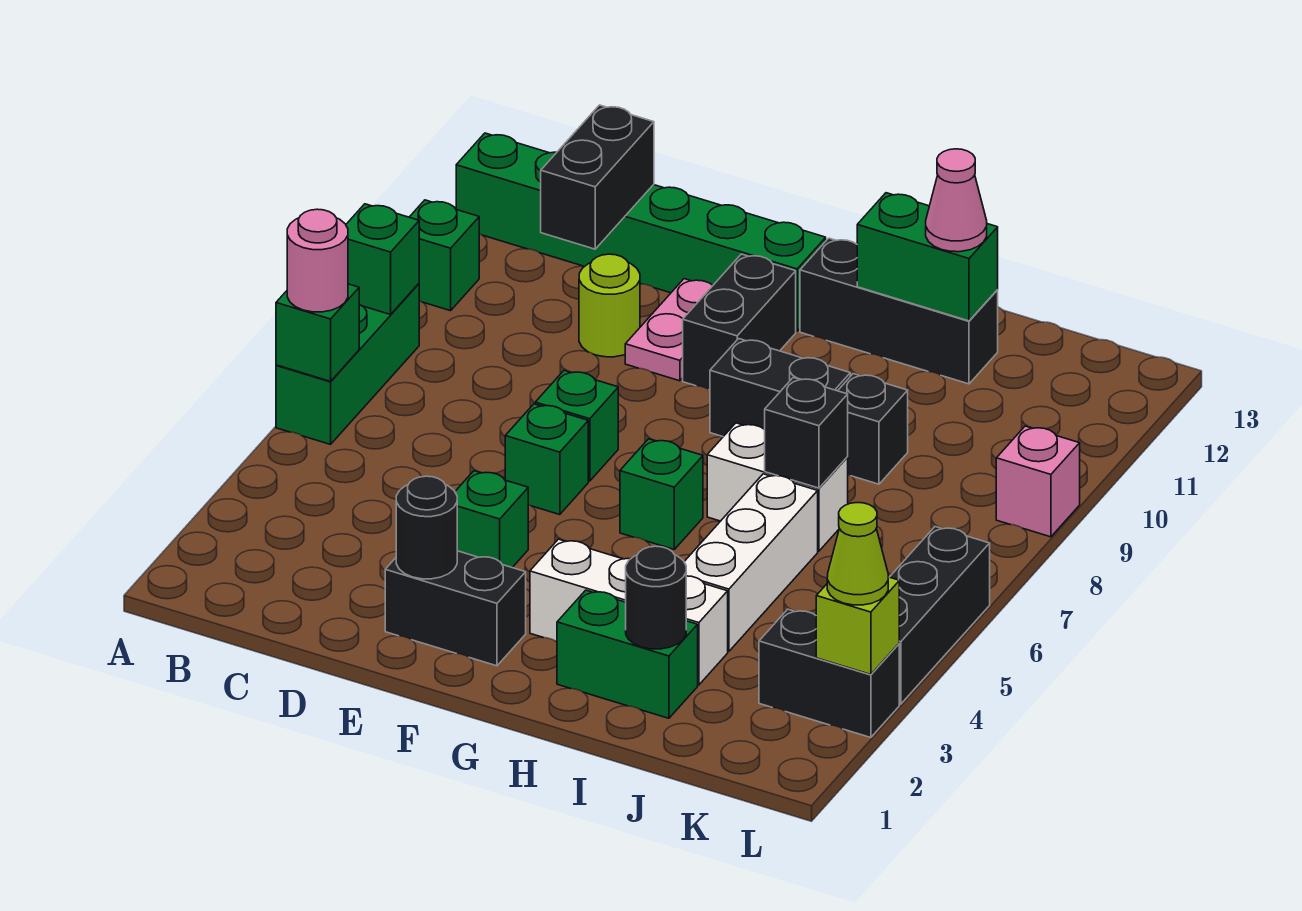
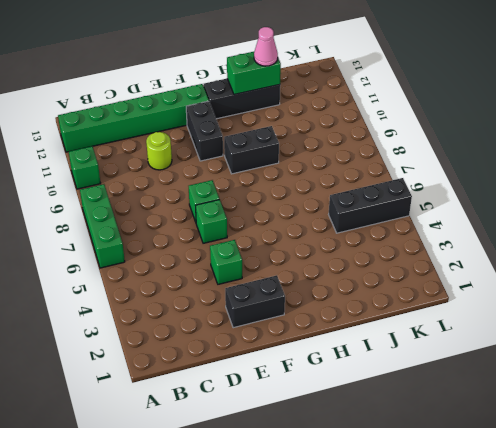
black brick J5:L5 level 1 -> black brick L4:L6 level 1
none -> pink plate E10:E11 level 1
none -> white brick G3:I3 level 1
none -> green brick G6 level 1
none -> green brick H2:I2 level 1

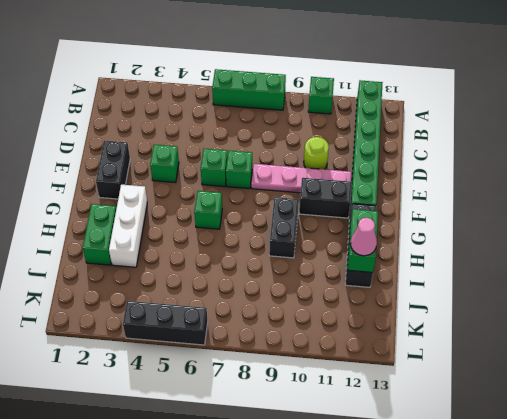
pink plate E8:E11 level 1 -> pink plate E10:E11 level 1
none -> white brick H7:I7 level 1
none -> white brick I4:I6 level 1
none -> black brick I9 level 1
none -> black brick K3:L3 level 1

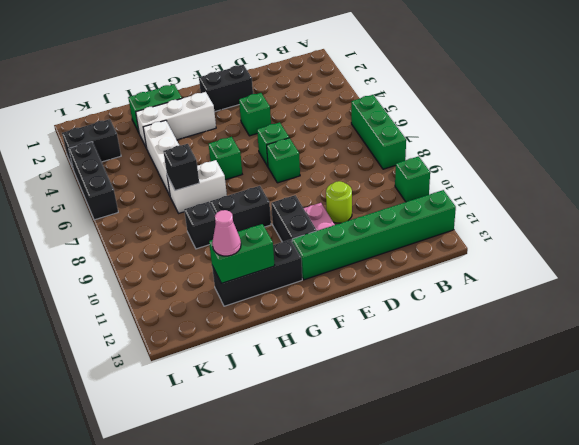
none -> pink brick L9 level 1
none -> green brick A6 level 2
none -> green brick A8 level 2
none -> black brick C11:C12 level 2

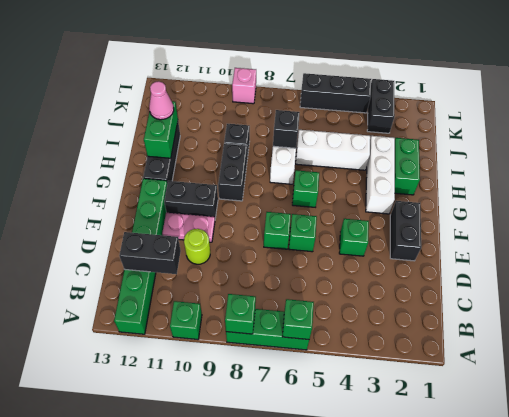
none -> black round brick E2 level 2
none -> black round brick I2 level 2
none -> lime brick L3 level 2
none -> pink round brick A6 level 3

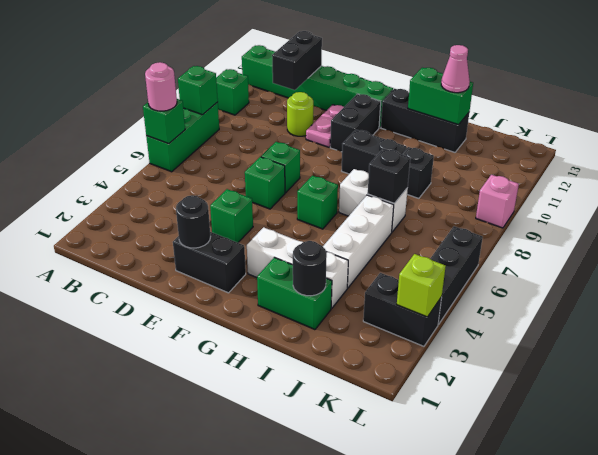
none -> lime cone L3 level 3

